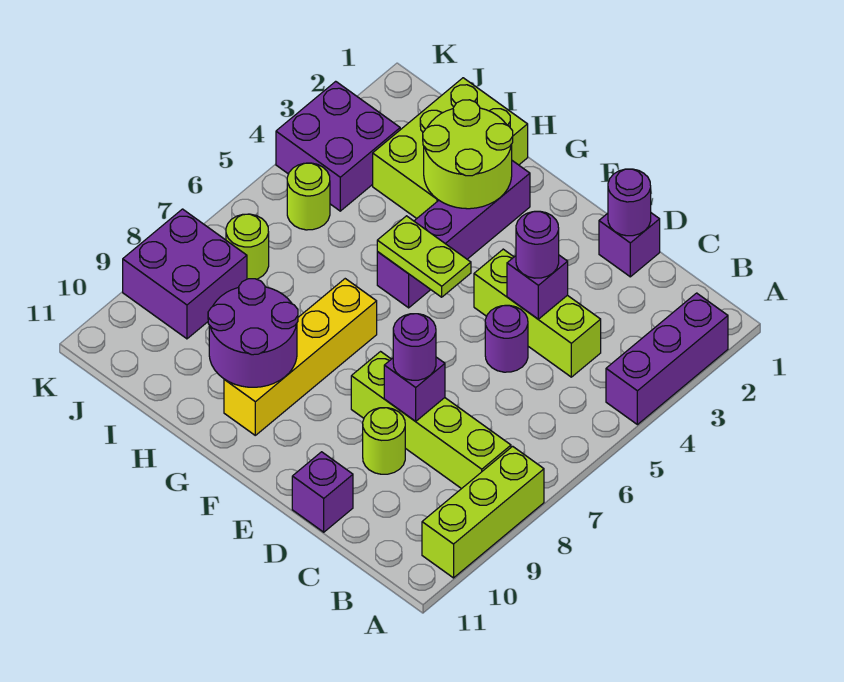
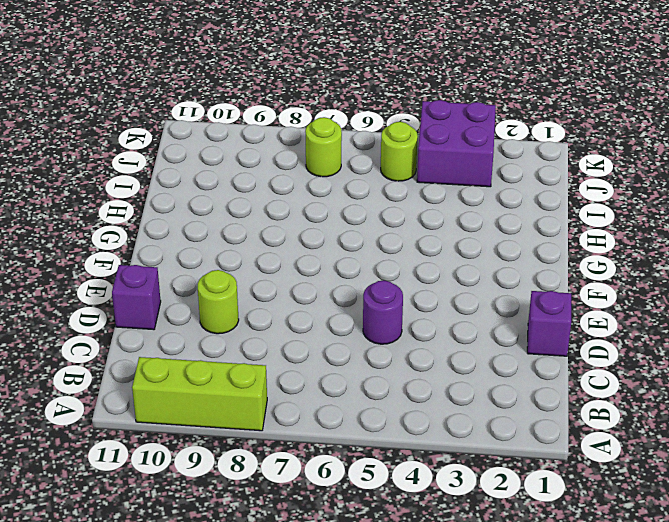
none -> purple brick A2:A4 level 1
none -> lime brick B8:E8 level 1
none -> lime brick C4:E4 level 1

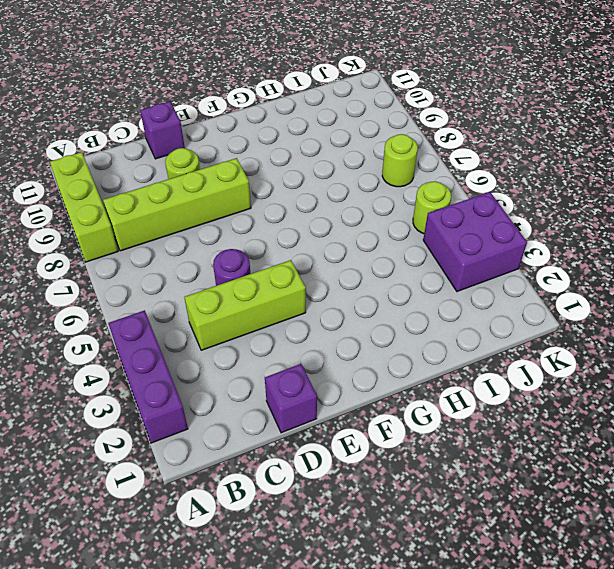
none -> purple brick G2:G5 level 1
none -> yellow brick G7:G10 level 1
none -> lime brick H1:I3 level 1

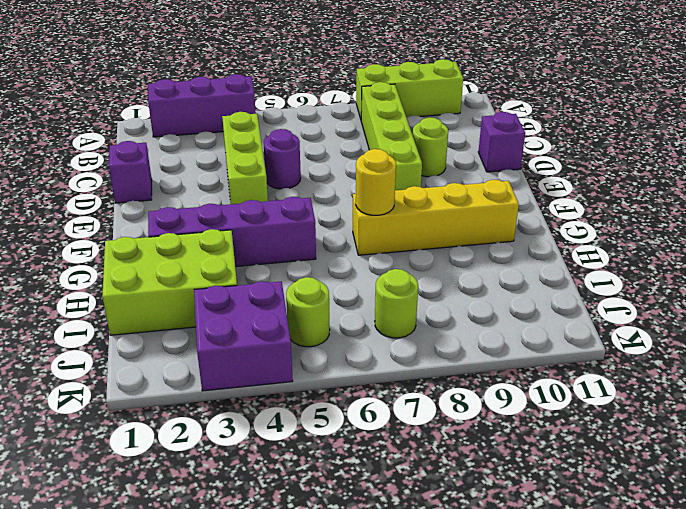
yellow round brick G7 level 2 -> none
none -> purple brick J8:K9 level 1
none -> purple round brick D1 level 2
none -> purple brick D4 level 2

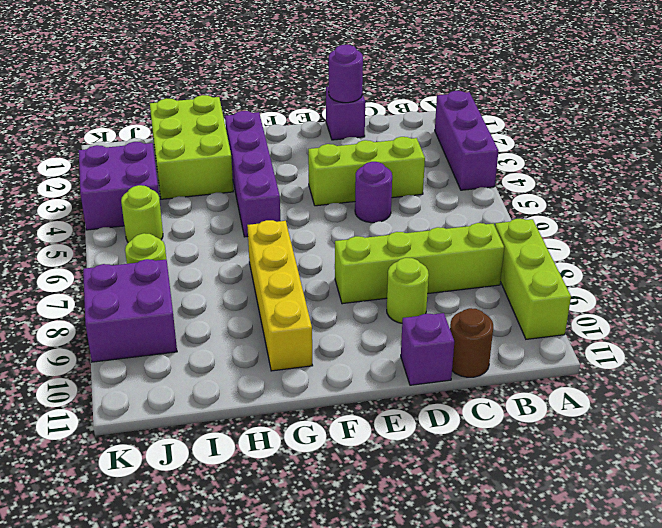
brown round brick C11 level 1 -> none
none -> purple brick D4 level 2
none -> purple brick D8 level 2
none -> lime plate F5:G5 level 2

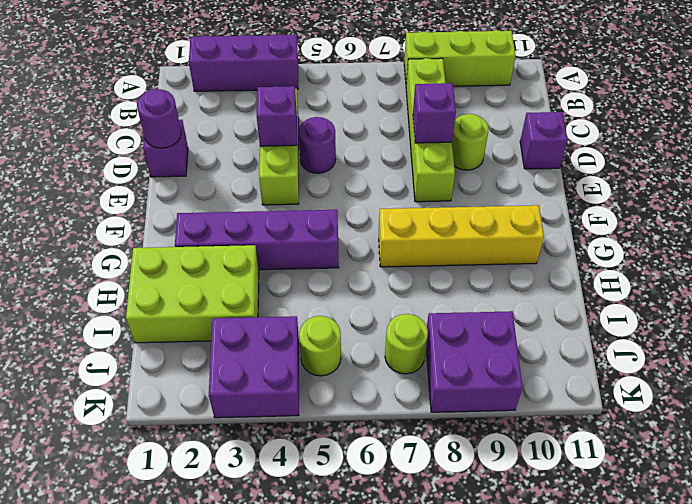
none -> lime plate F5:G5 level 2
none -> lime round brick G2:H3 level 2
none -> purple round brick G9:H10 level 2

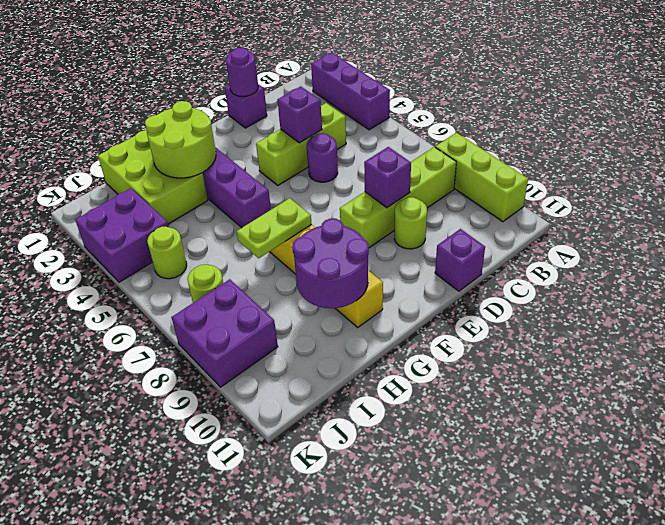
lime plate G7:H7 level 2 -> lime plate F5:G5 level 2
none -> purple round brick D4 level 3
none -> purple round brick D8 level 3

